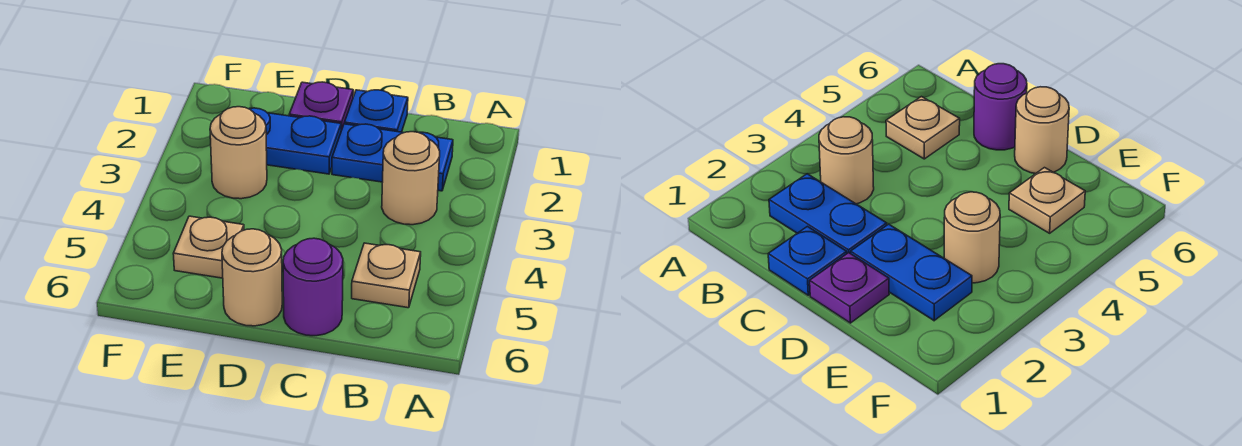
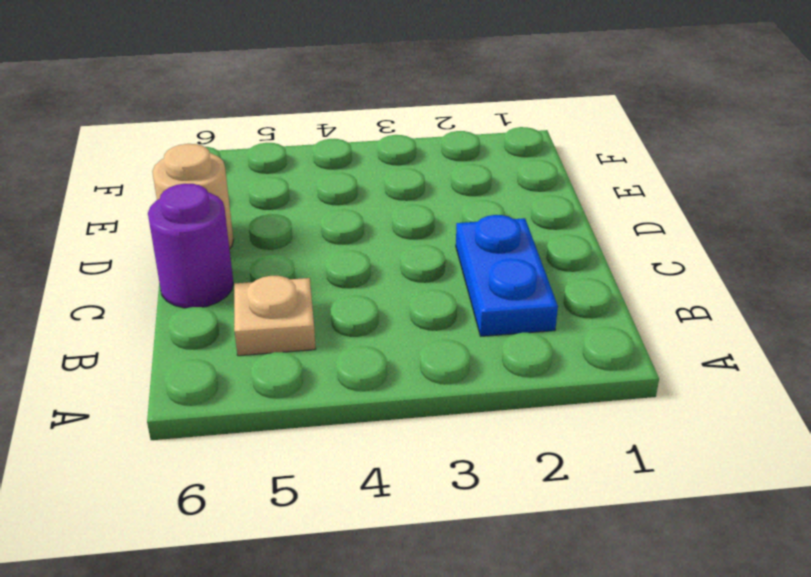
none -> tan round brick B3 level 1
none -> blue plate C1 level 1

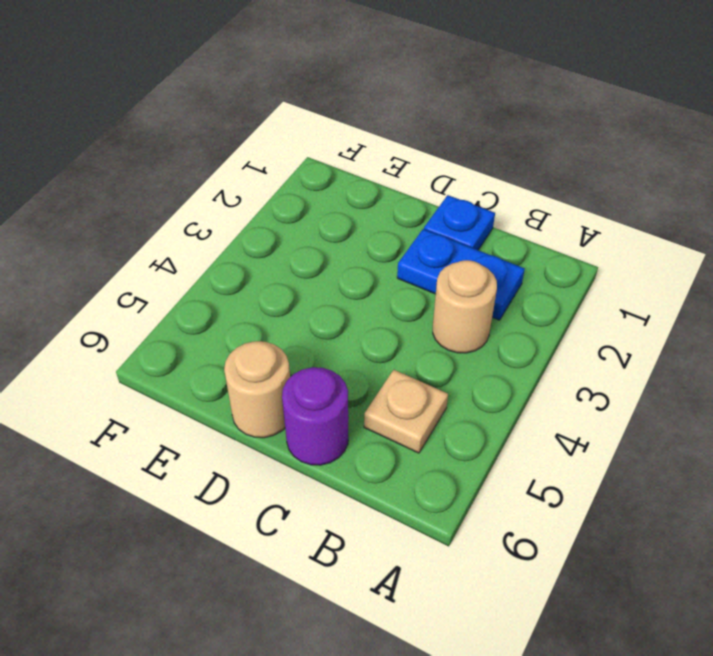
none -> purple plate D1 level 1
none -> blue plate D2:E2 level 1

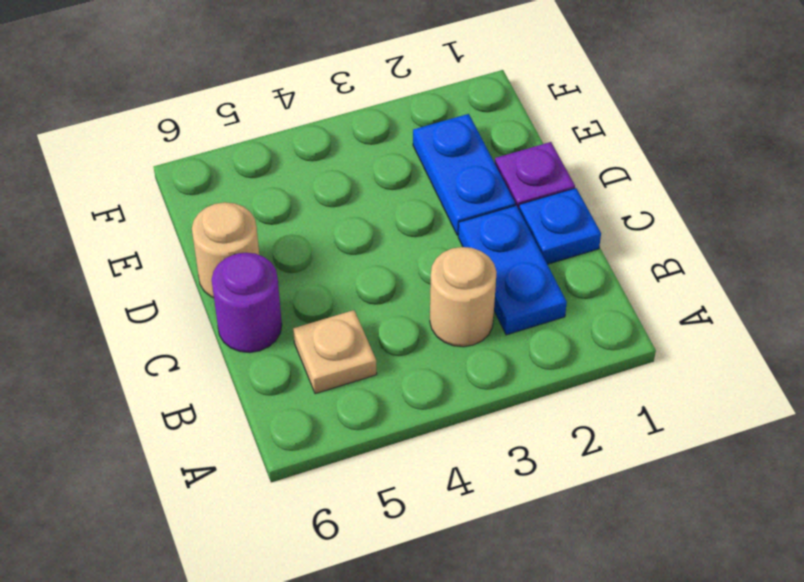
none -> tan round brick E3 level 1
none -> tan plate E5 level 1

